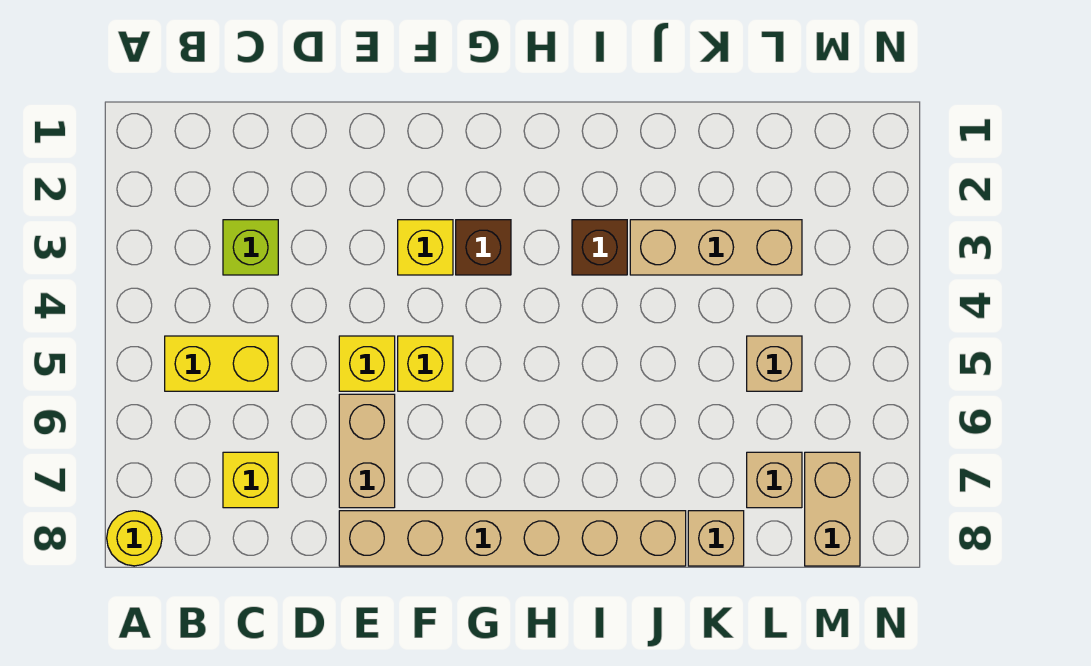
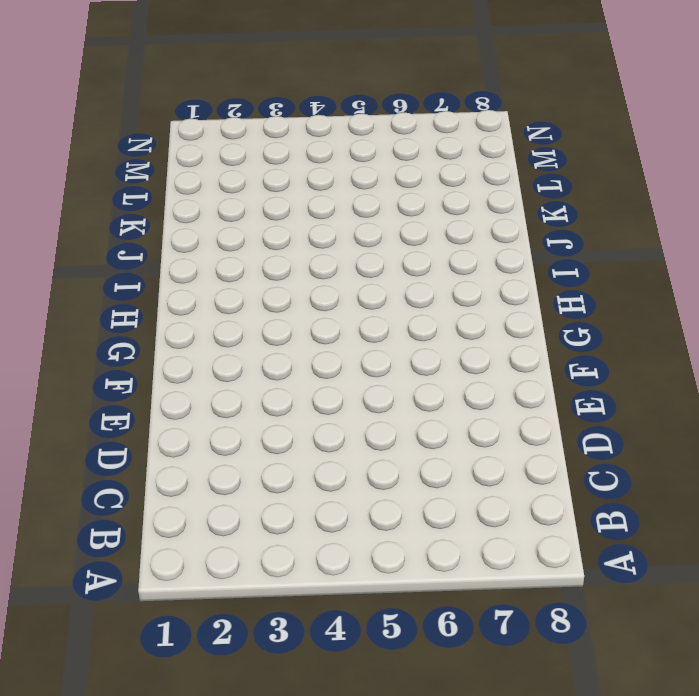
none -> yellow round brick A8 level 1
none -> yellow brick B5:C5 level 1
none -> lime brick C3 level 1

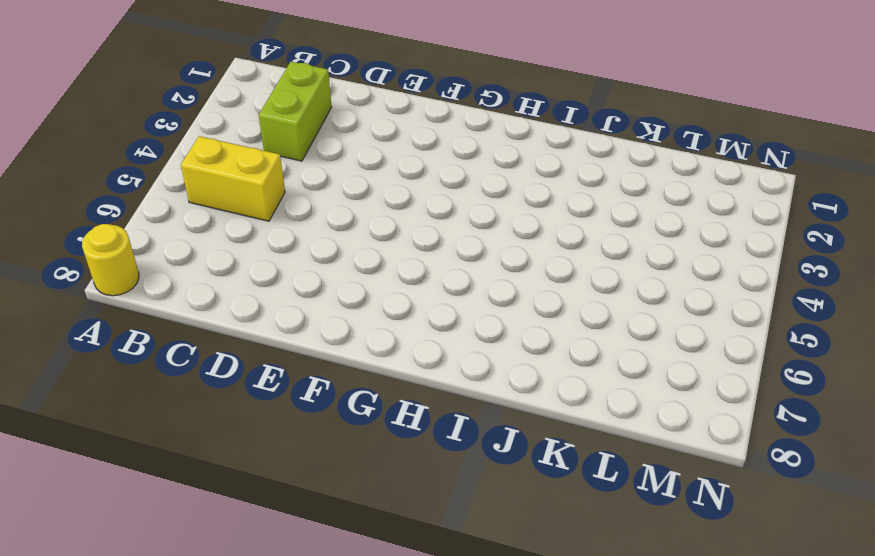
lime brick C2:C3 level 1 -> lime brick C3 level 1
none -> yellow brick C7 level 1
none -> yellow brick E5 level 1
none -> tan brick E6:E7 level 1

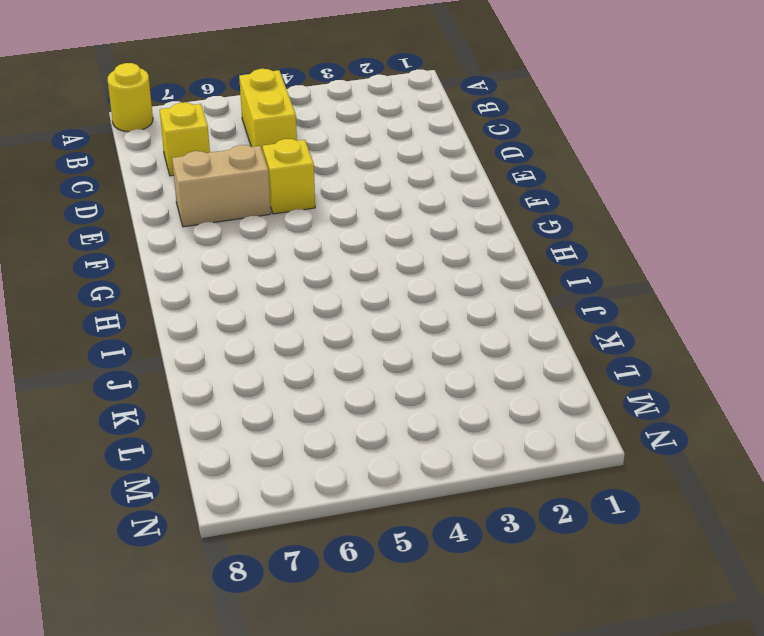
none -> lime brick C3 level 1
none -> tan brick E8:J8 level 1
none -> yellow brick F3 level 1

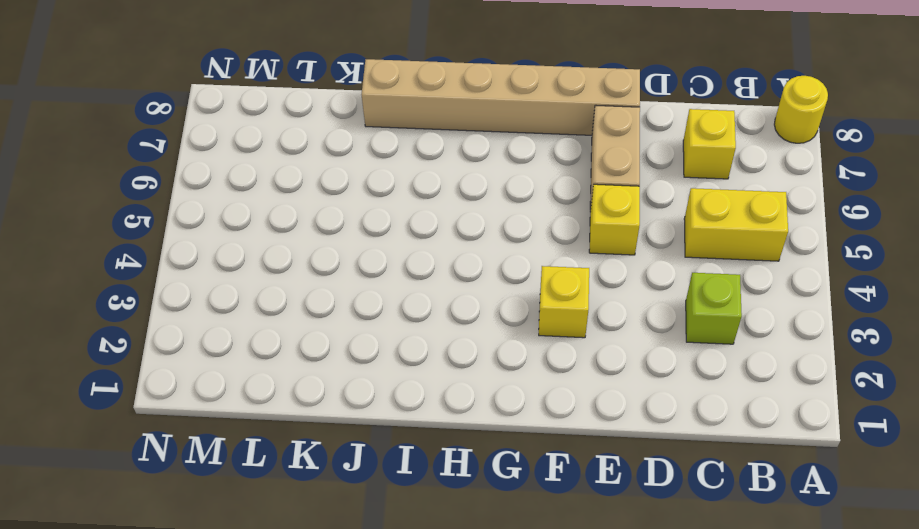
none -> yellow brick F5 level 1
none -> brown brick G3 level 1
none -> brown brick I3 level 1

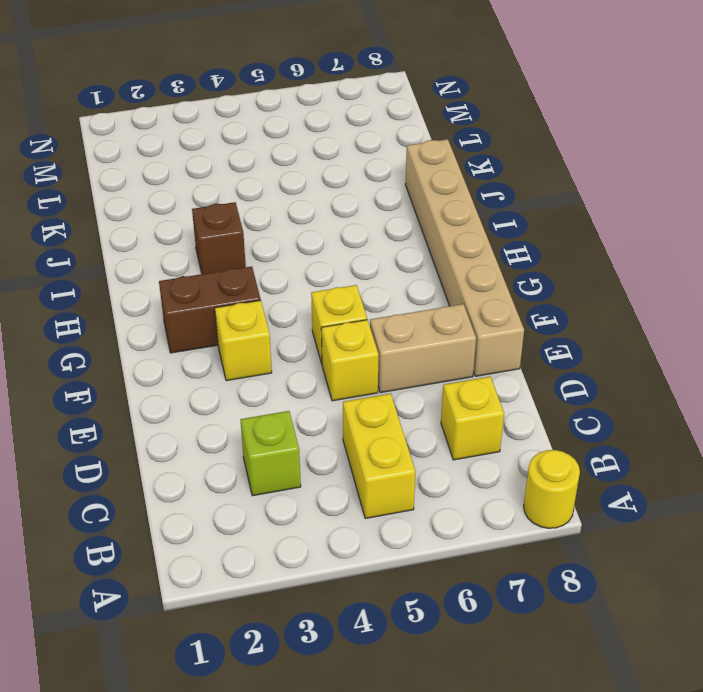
brown brick G2:G3 level 1 -> brown brick G3 level 1
none -> tan brick J3:L3 level 1
none -> tan brick K8 level 1
none -> tan brick L5 level 1

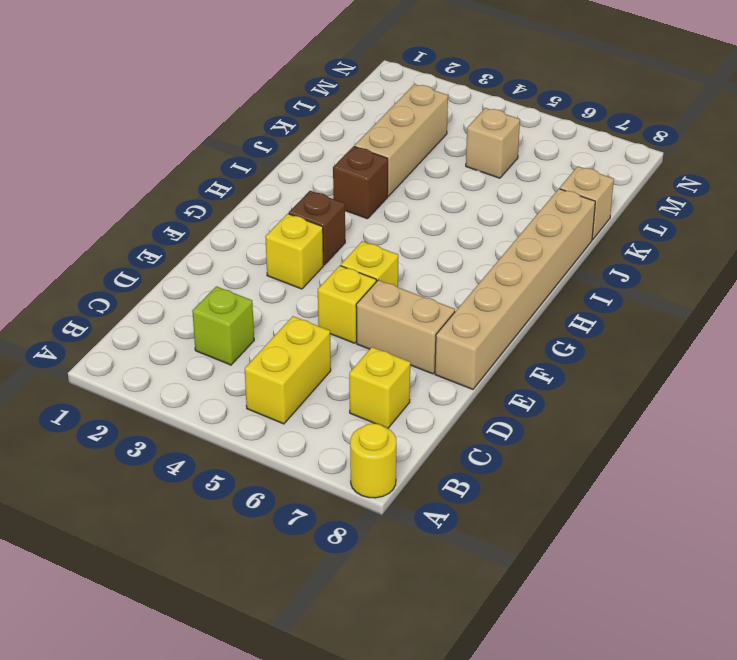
none -> tan brick L7 level 1
none -> tan brick M7:M8 level 1

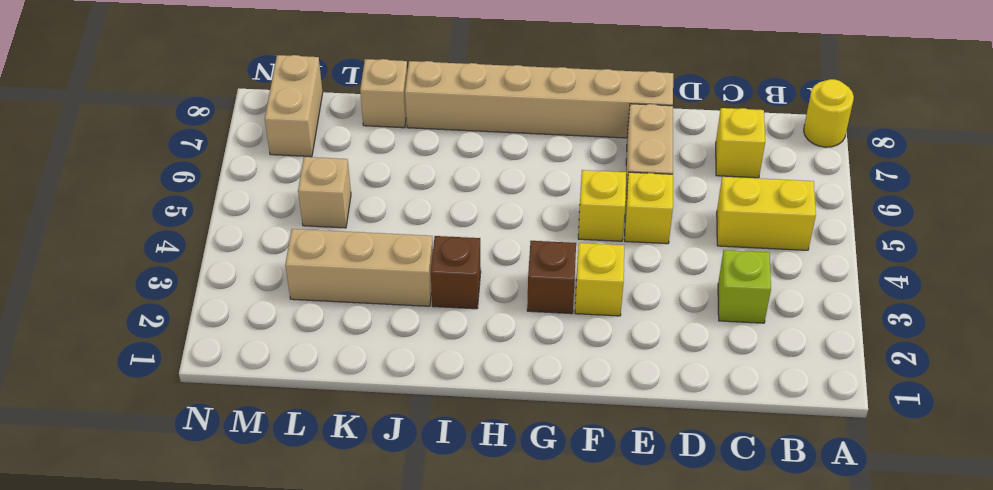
none -> tan brick L7 level 1

